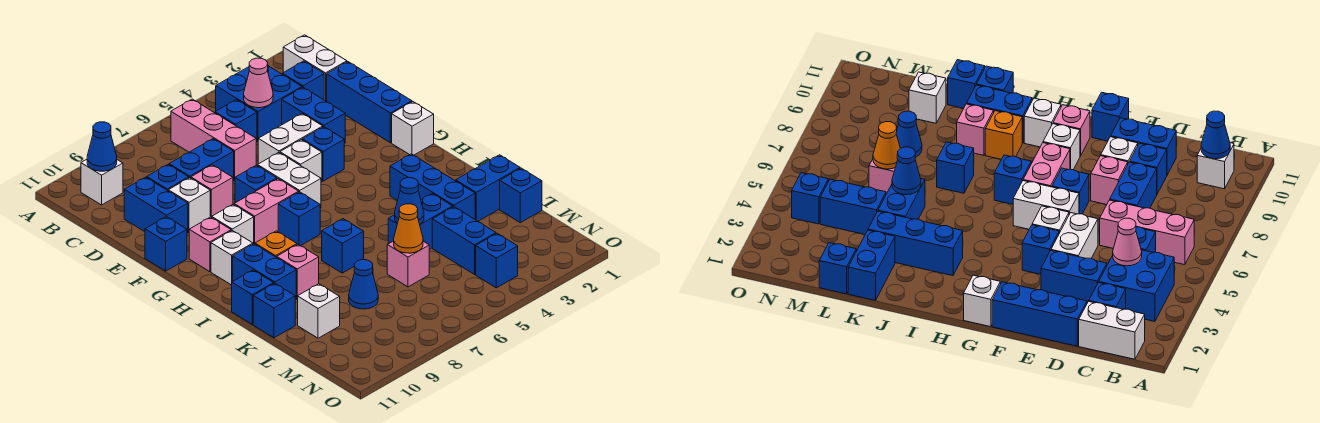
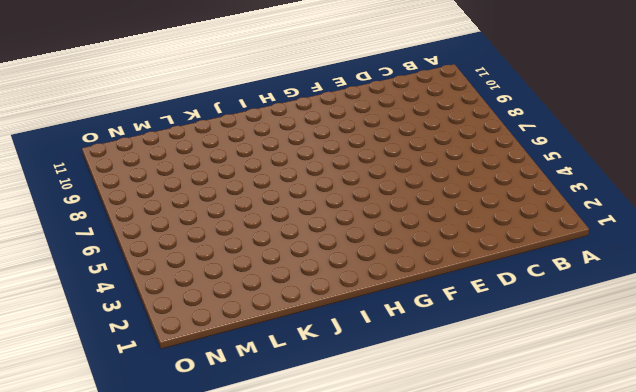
none -> white brick B1:C1 level 1
none -> blue brick B3:C4 level 1
none -> pink brick B6:D6 level 1
none -> white brick B10 level 1

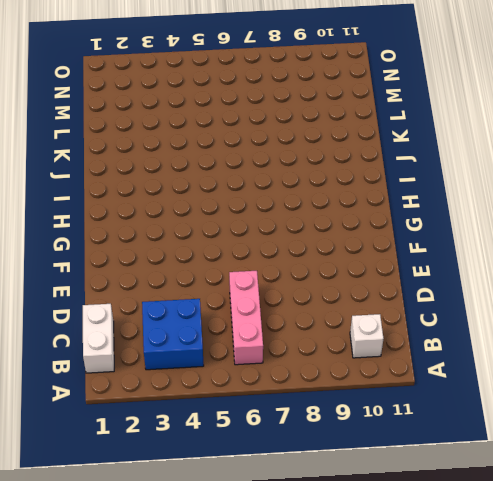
none -> blue brick C2 level 1
none -> blue brick C5 level 1
none -> blue brick D1:F1 level 1
none -> blue brick D3:E3 level 1

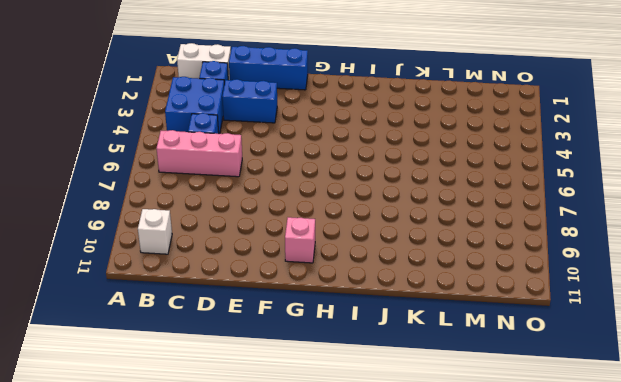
none -> blue brick D7:D8 level 1
none -> blue brick D9 level 1
none -> blue brick D10:E10 level 1
none -> white brick E4:E5 level 1

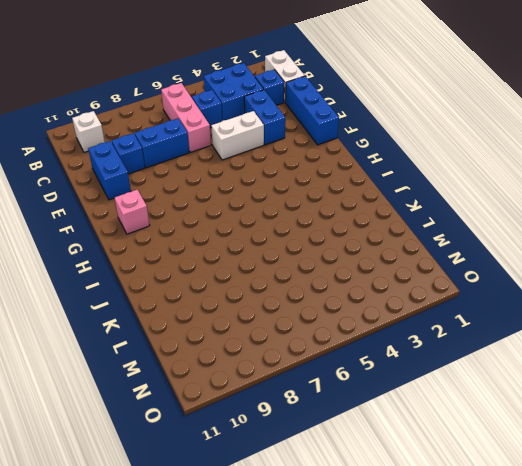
none -> pink brick E8 level 1
none -> white brick E9 level 1
none -> blue brick F4 level 1
none -> white brick F5 level 1

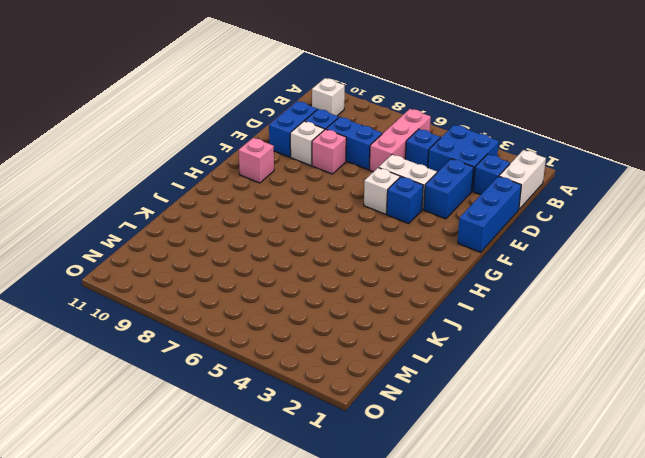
none -> white brick F6:G6 level 1
none -> blue brick F7 level 1
none -> blue brick F11 level 1
none -> white brick G1 level 1

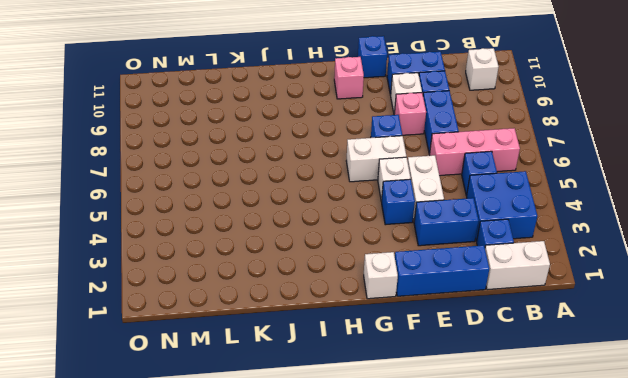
none -> pink brick G7:G8 level 1
none -> white brick G9 level 1
none -> blue brick H7 level 1
none -> white brick H10 level 1

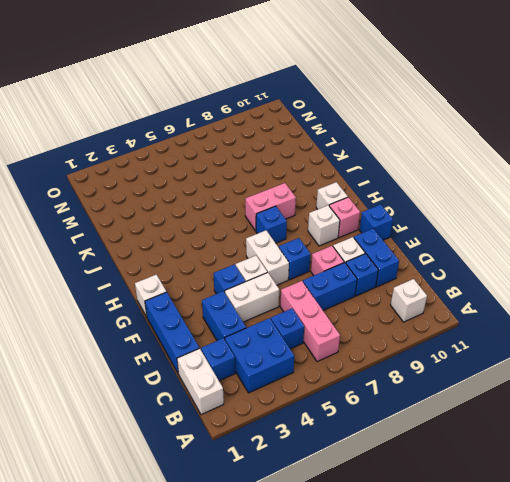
pink brick I7:I8 level 1 -> pink brick G7:G8 level 1
none -> blue brick I3:K3 level 1
none -> orange brick I9 level 1
none -> blue brick I10:J10 level 1
none -> blue brick J7 level 1

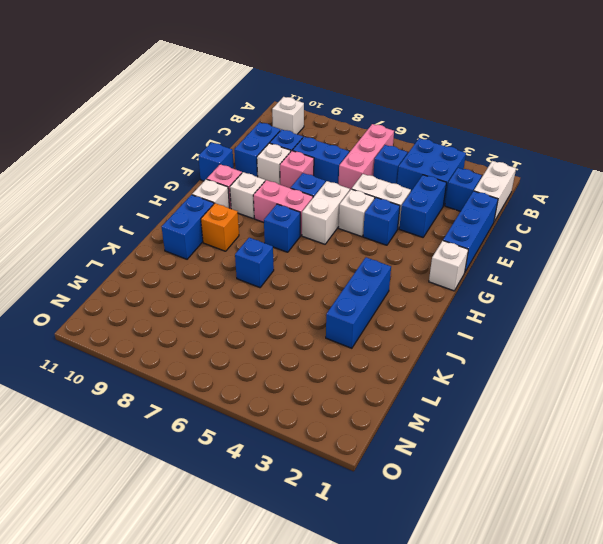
none -> pink brick J9 level 1
none -> blue brick J11 level 1
none -> blue brick K1:K2 level 1
none -> blue brick K4:K5 level 1

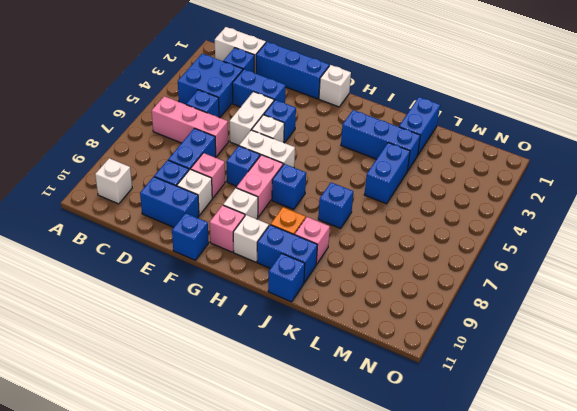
none -> blue brick K11 level 1
none -> blue brick L1 level 1
none -> blue brick L4:M4 level 1
none -> pink brick L6 level 1

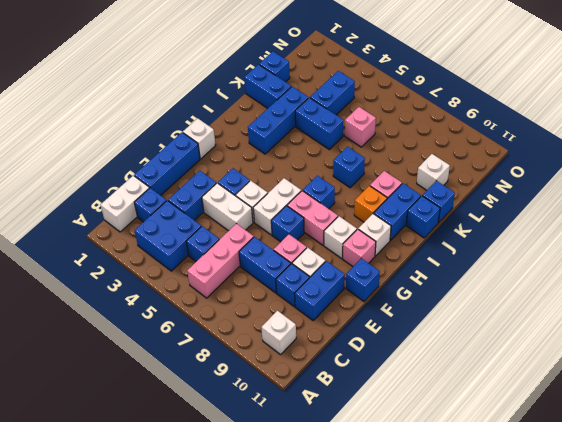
none -> blue cone L8 level 1
none -> blue brick N4 level 1
none -> blue cone B10 level 2
none -> pink cone C4 level 2

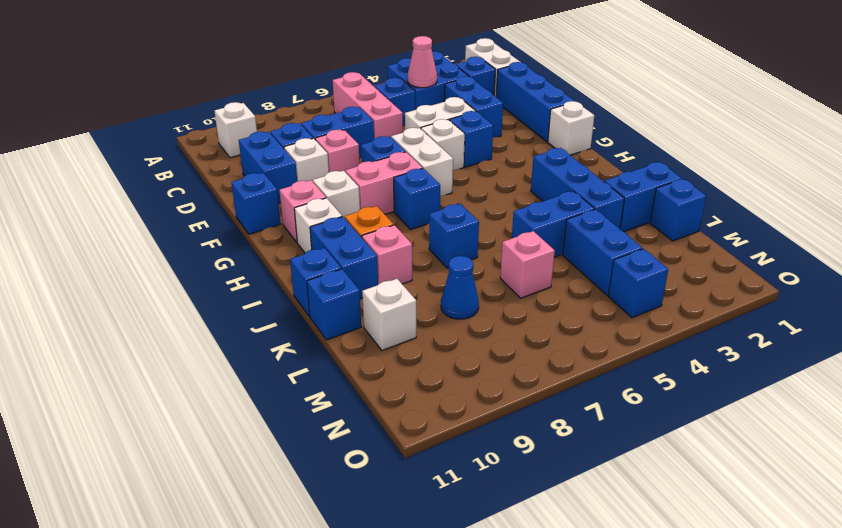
none -> blue cone B10 level 2
none -> blue cone K5 level 2
none -> orange cone L6 level 2

